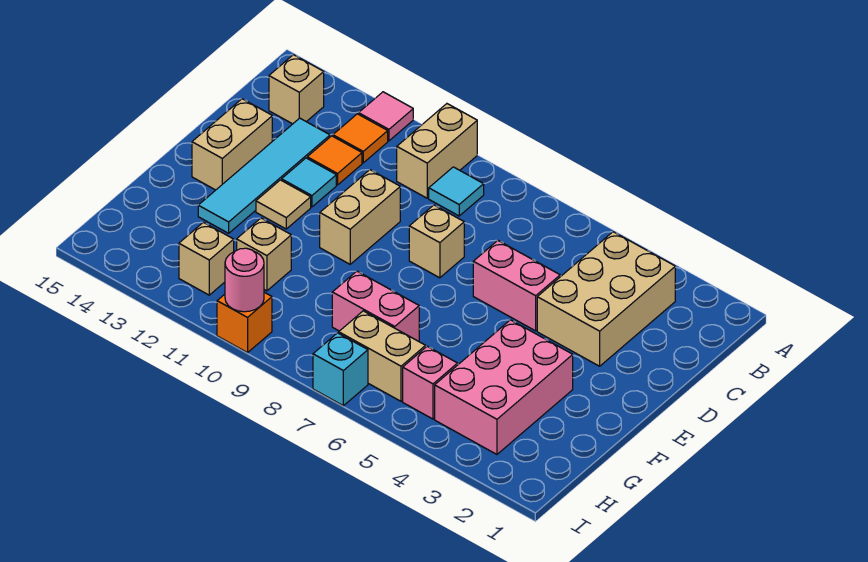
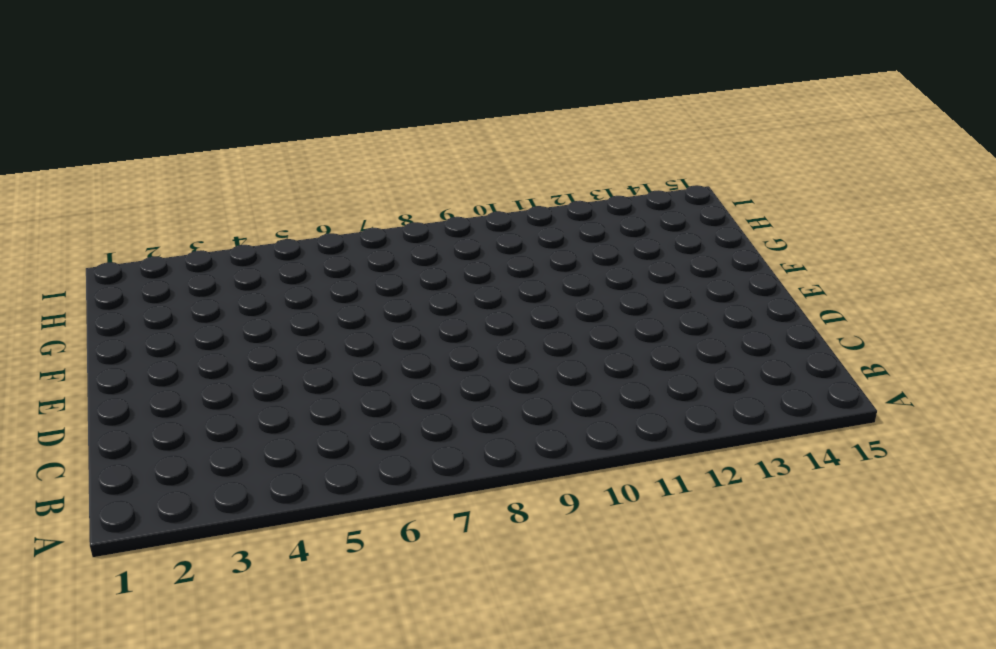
none -> tan brick A10:B10 level 1
none -> pink tile A12 level 1
none -> tan brick B3:D4 level 1

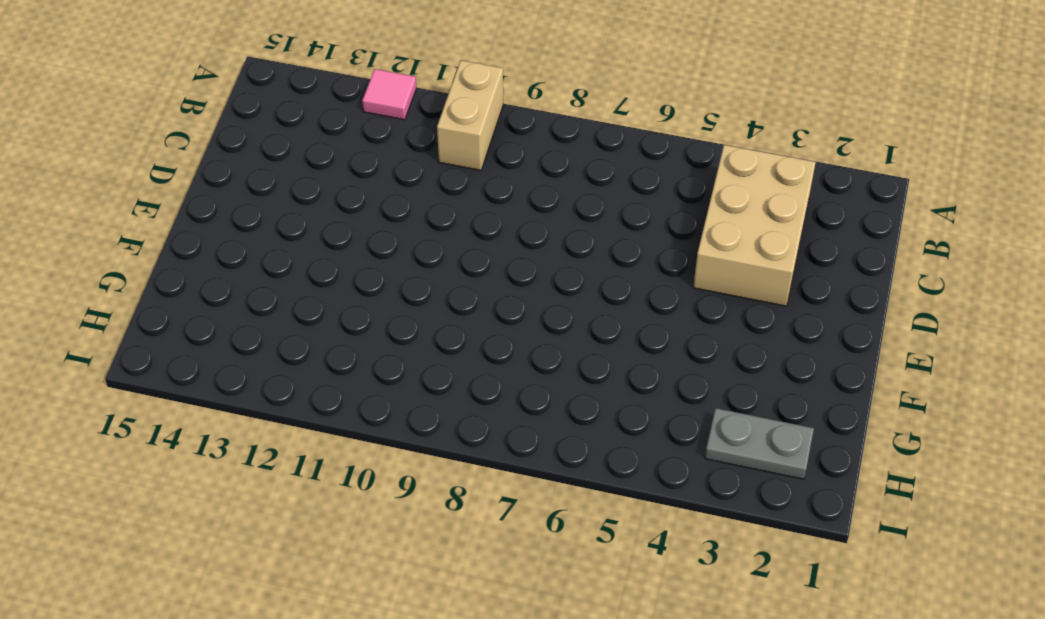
grey plate H2:H3 level 1 -> pink brick F3:H4 level 1
none -> cyan tile B9 level 1
none -> orange tile B12 level 1
none -> tan brick B14 level 1

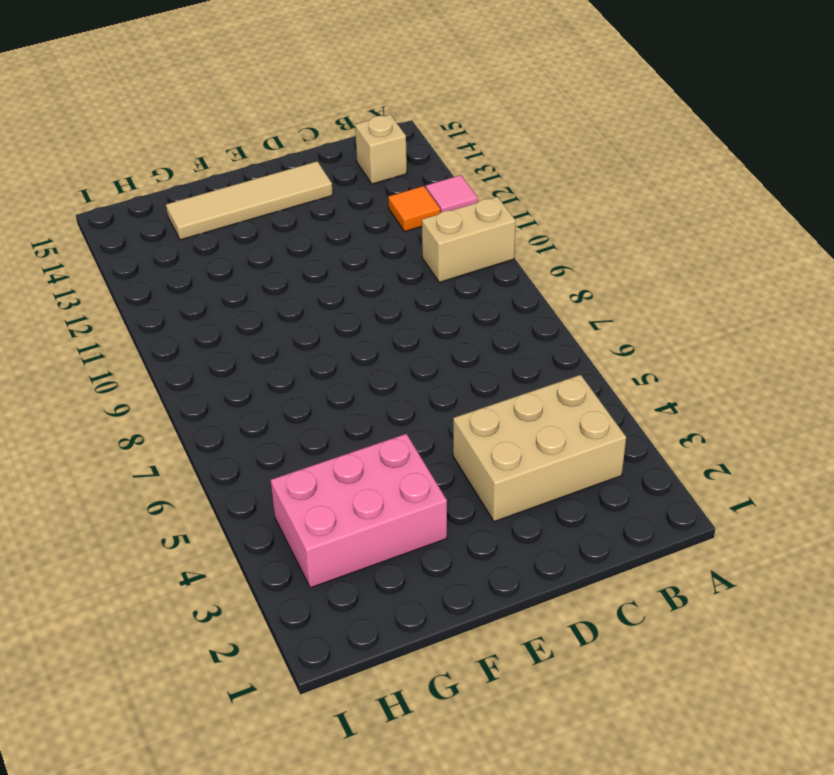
tan tile D14:G14 level 1 -> tan brick D14:E14 level 1
none -> cyan tile B9 level 1
none -> orange tile C12 level 1
none -> cyan tile C13:F13 level 1

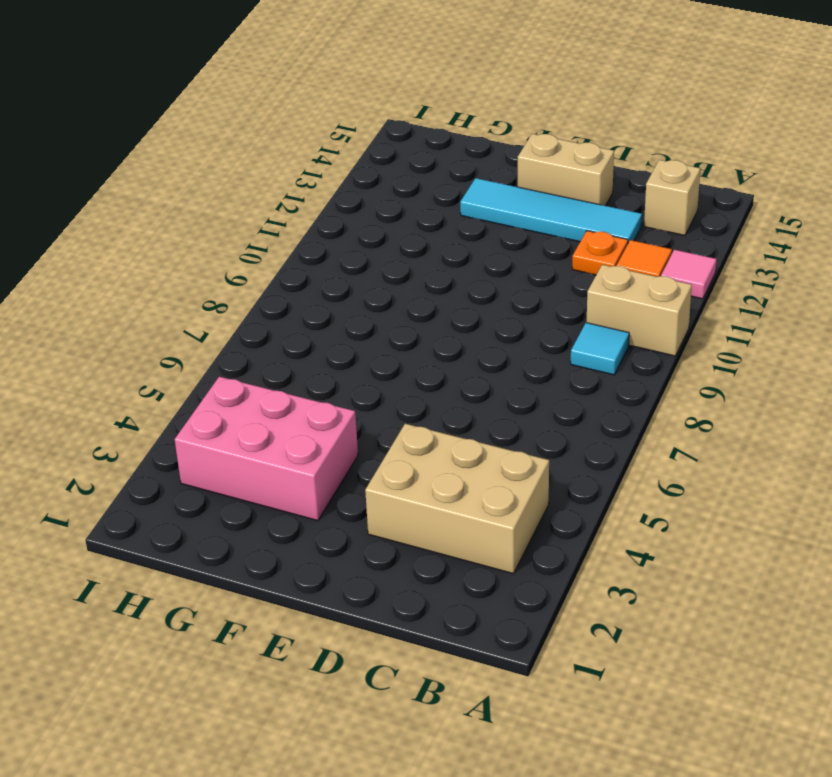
orange plate C12 level 1 -> orange tile C12 level 1
none -> pink brick D5:D6 level 1
none -> tan brick D8 level 1
none -> tan brick D10:E10 level 1

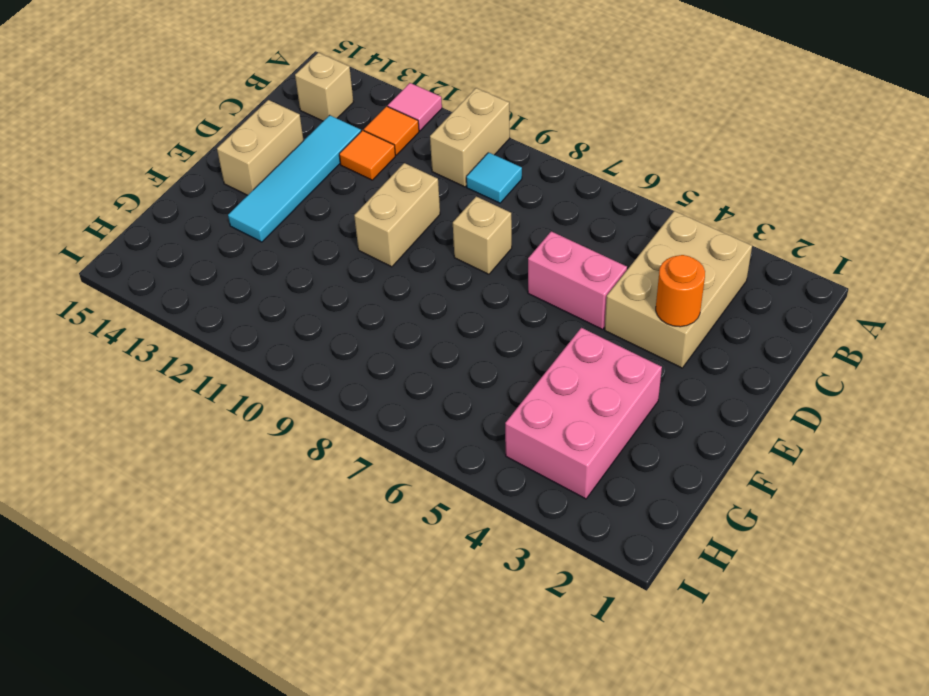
orange round brick D3 level 2 -> none
none -> cyan tile D12 level 1
none -> tan tile E12 level 1
none -> pink brick G7:G8 level 1

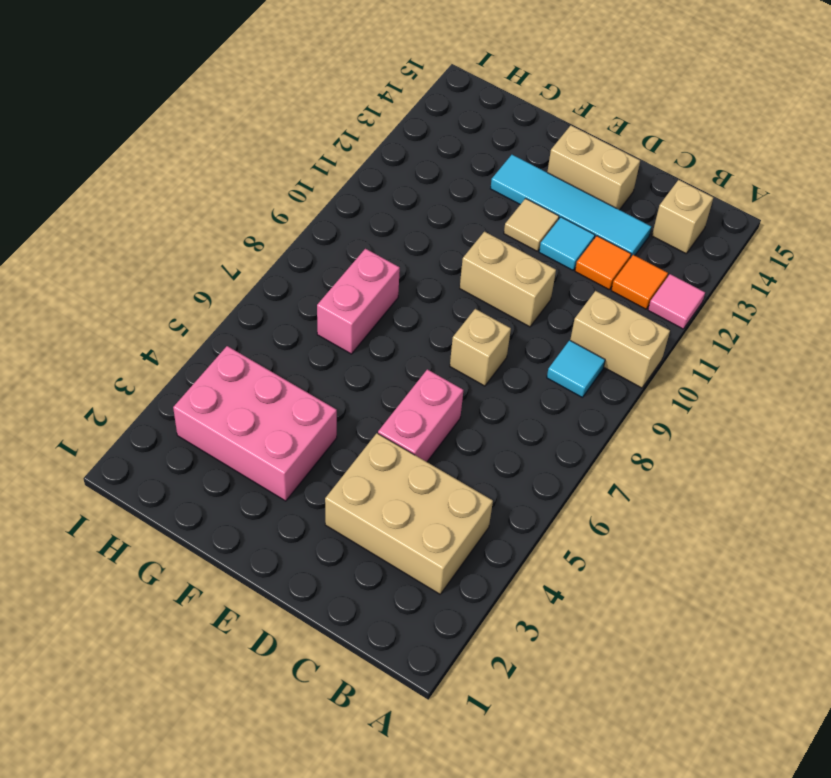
none -> tan brick G11 level 1
none -> pink brick H5 level 1
none -> tan brick H6:H7 level 1

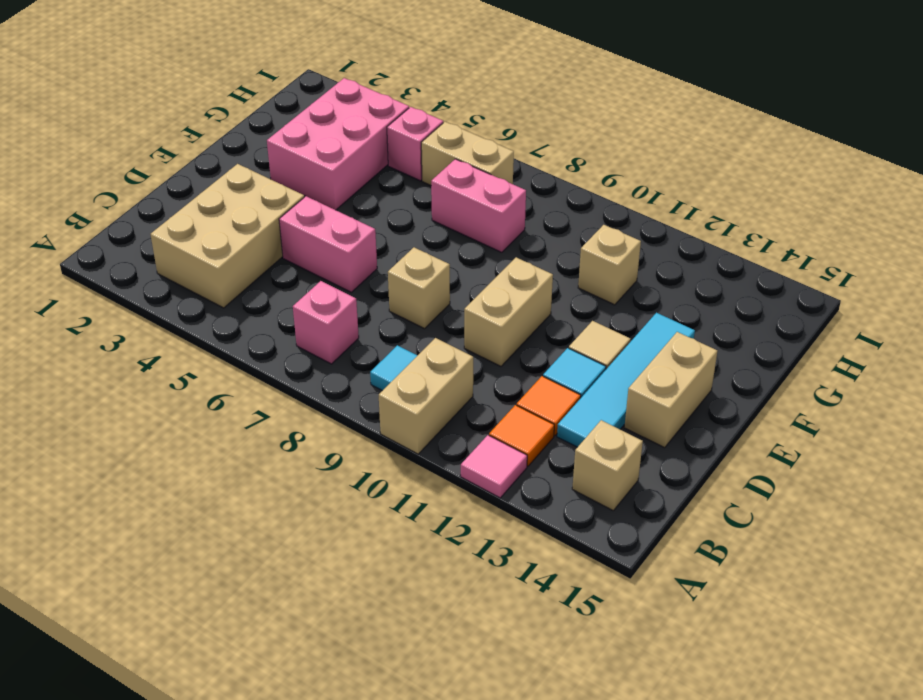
pink brick B7 level 1 -> none
none -> tan brick H12 level 1
none -> cyan brick I7 level 1
none -> orange brick I10 level 1

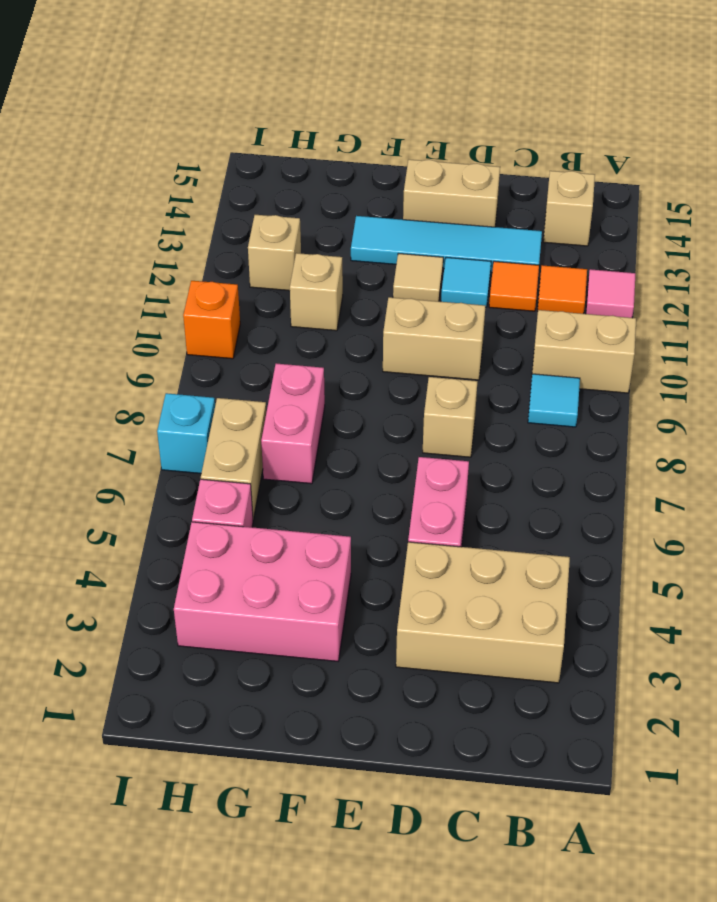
none -> pink round brick I10 level 2

